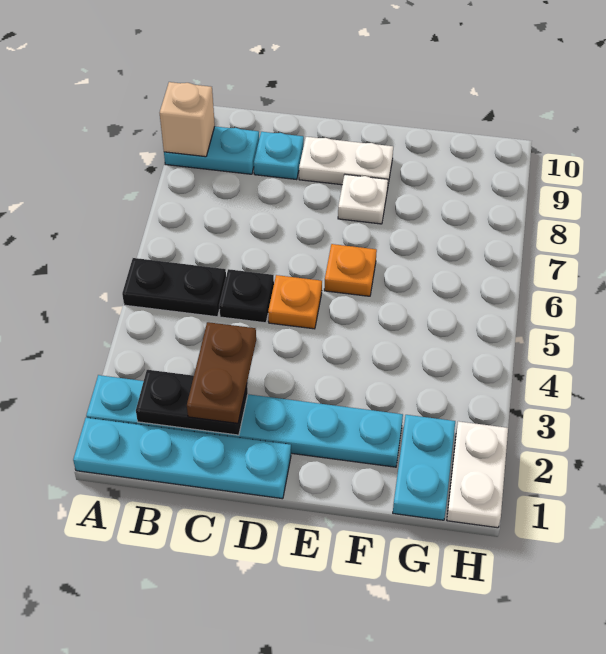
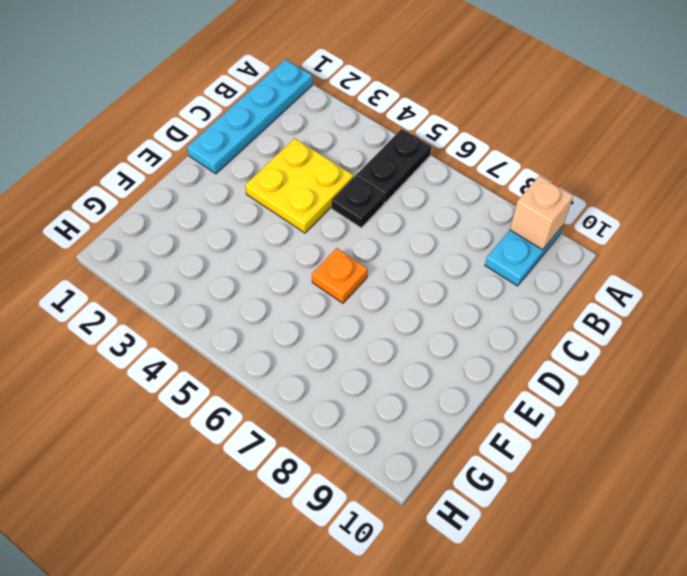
yellow plate C3:D4 level 1 -> none
none -> cyan plate A2:F2 level 1
none -> cyan plate C9 level 1
none -> orange plate D5 level 1

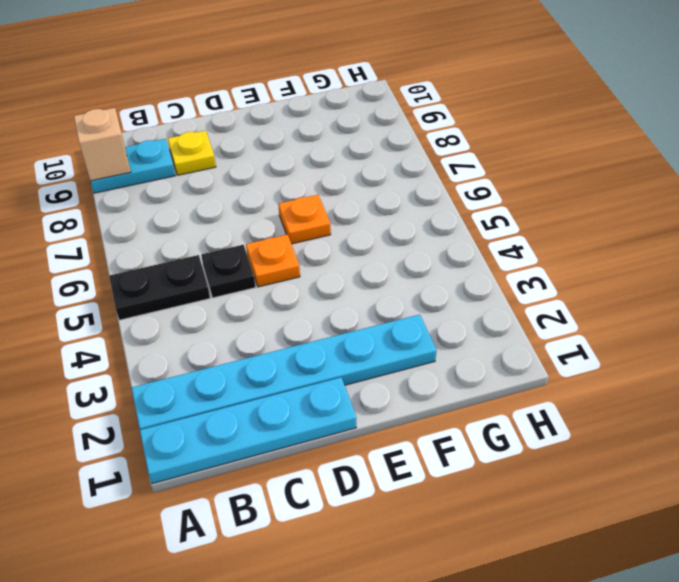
yellow plate C9 level 1 -> cyan plate C9 level 1
none -> white plate D9:E9 level 1
none -> white plate E8 level 1
none -> cyan plate G1:G2 level 1

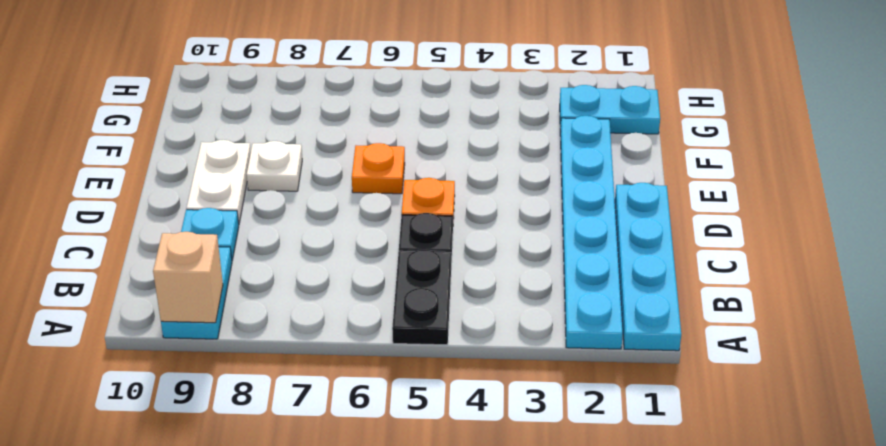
none -> white plate H1:H2 level 1
none -> black plate B2:C2 level 2
none -> brown plate C2:C3 level 3

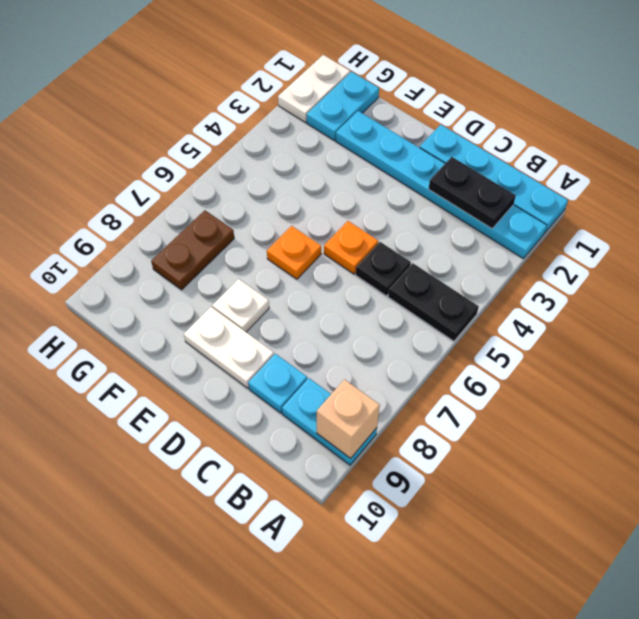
brown plate G7:G8 level 1 -> brown plate C2:C3 level 3

